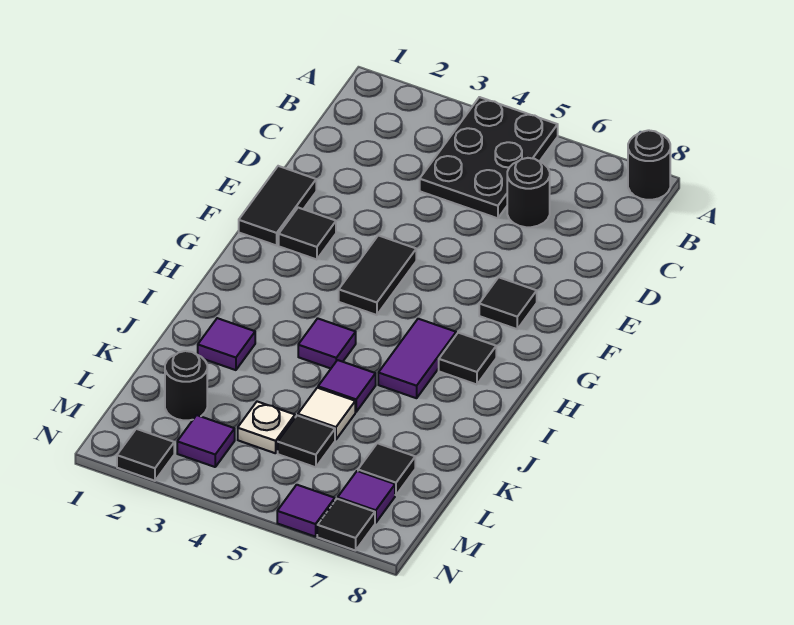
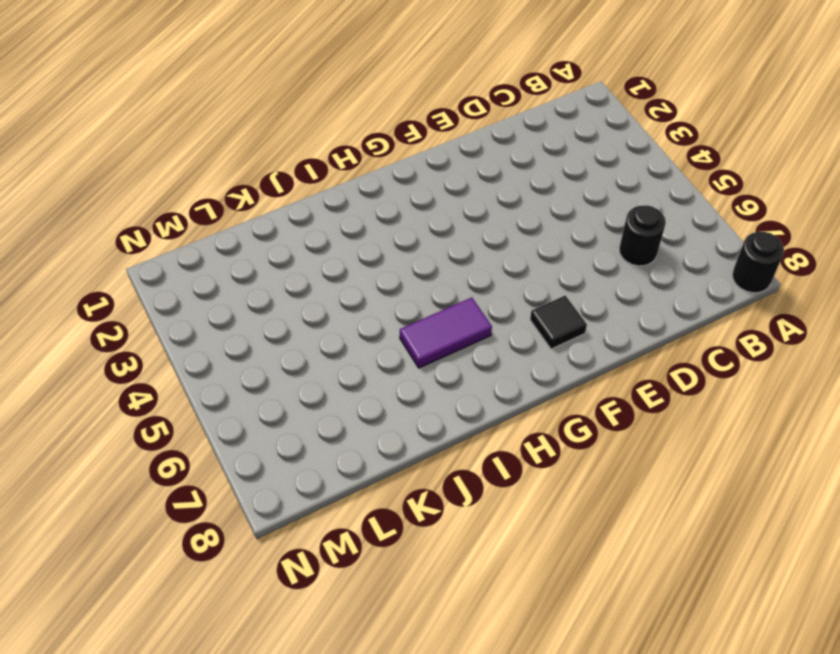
none -> black plate A4:C5 level 1
none -> black tile E1:F1 level 1
none -> black tile F2 level 1

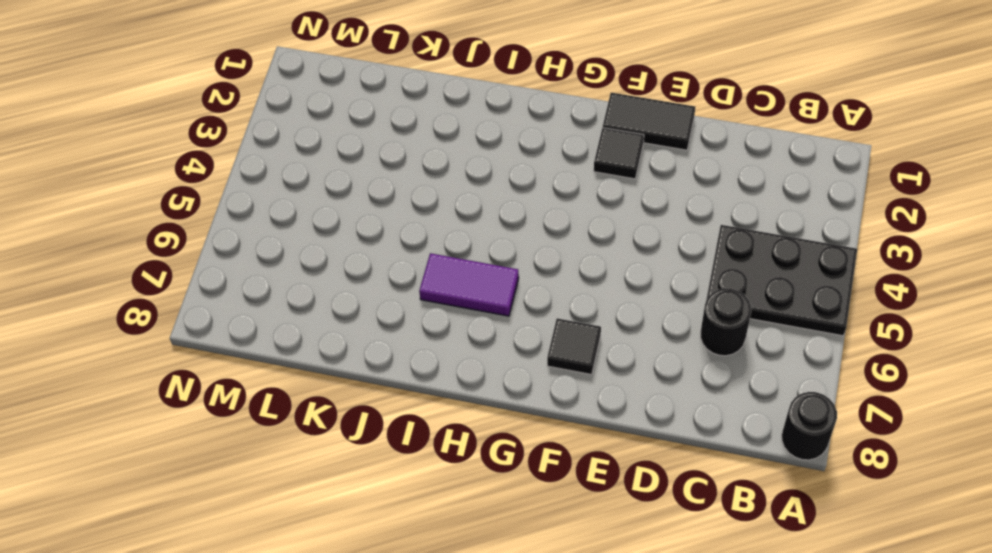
none -> black tile F4:G4 level 1
none -> black tile H7 level 1
none -> purple tile I4 level 1

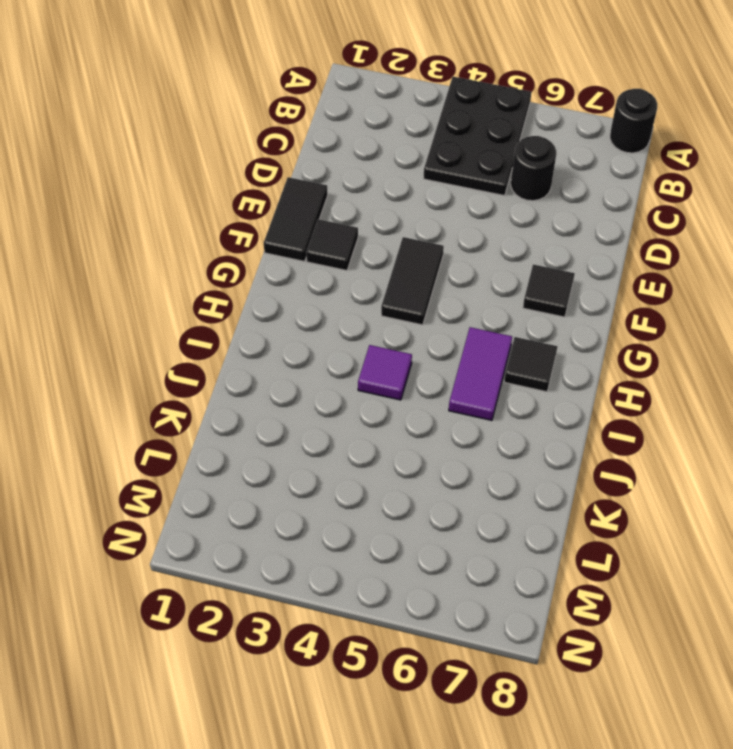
none -> purple tile J2 level 1
none -> purple tile J5 level 1
none -> white tile K5 level 1

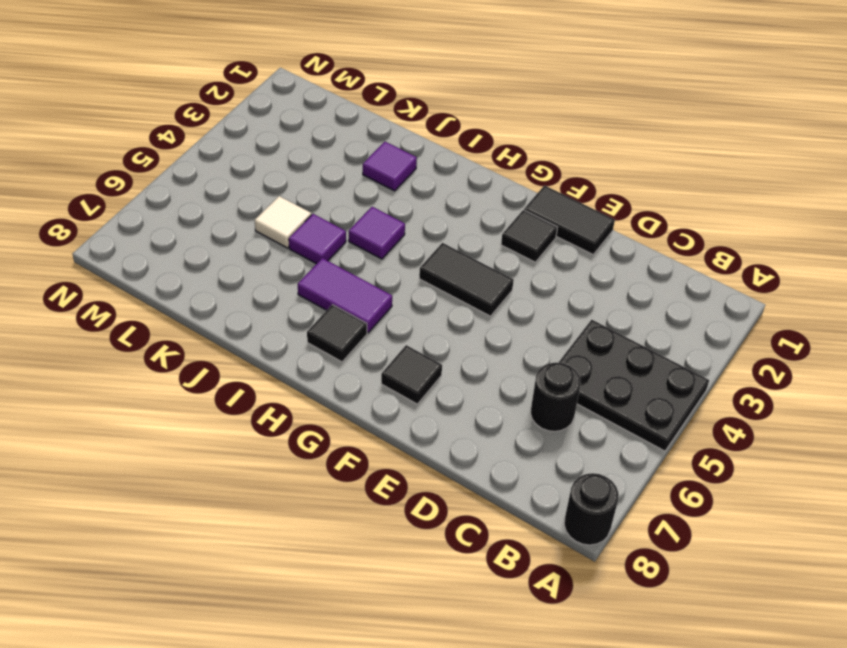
none -> black round brick L2 level 1
none -> white plate L4 level 1
none -> black tile L5 level 1

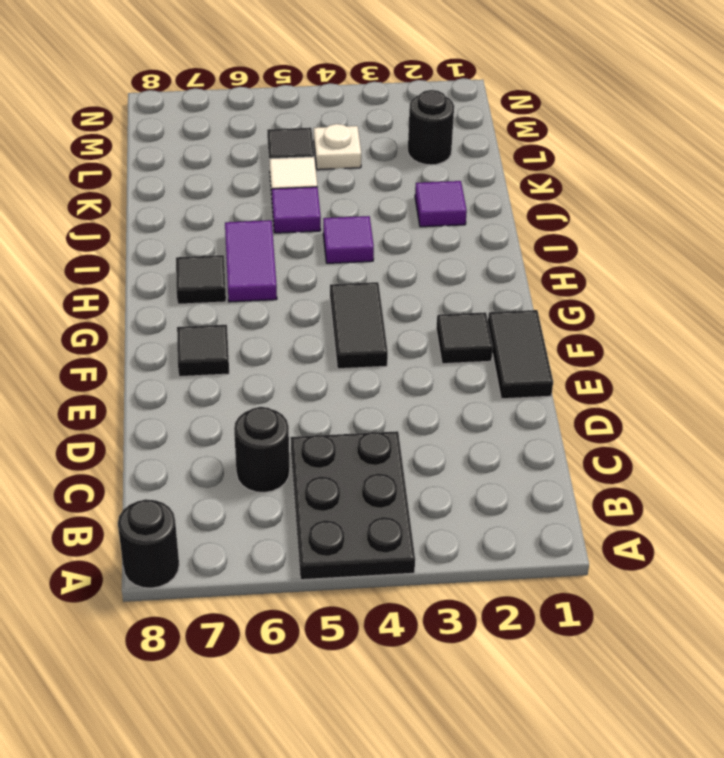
none -> black tile L7 level 1
none -> purple tile M3 level 1
none -> purple tile M7 level 1

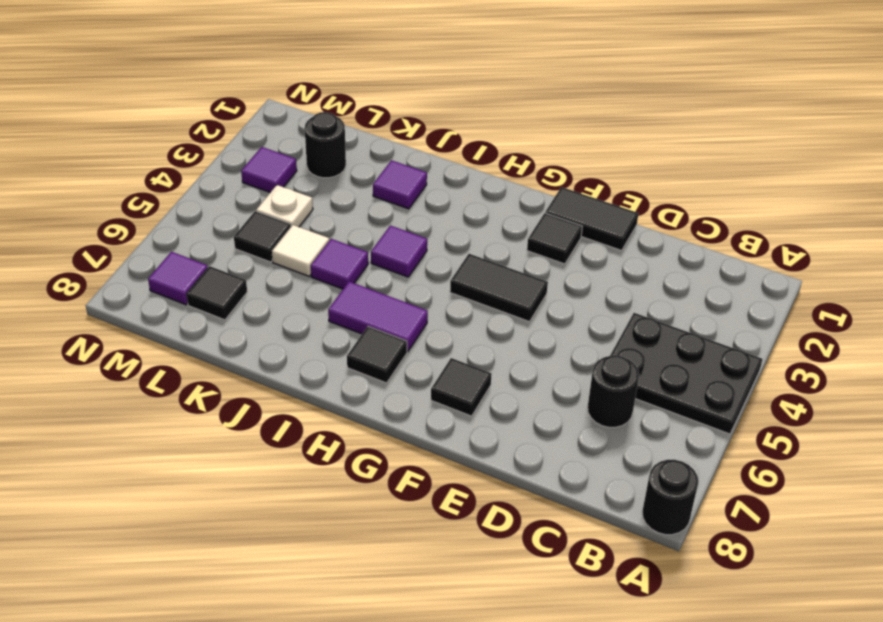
none -> black tile N2 level 1
none -> purple tile N6 level 1
none -> black tile N7 level 1

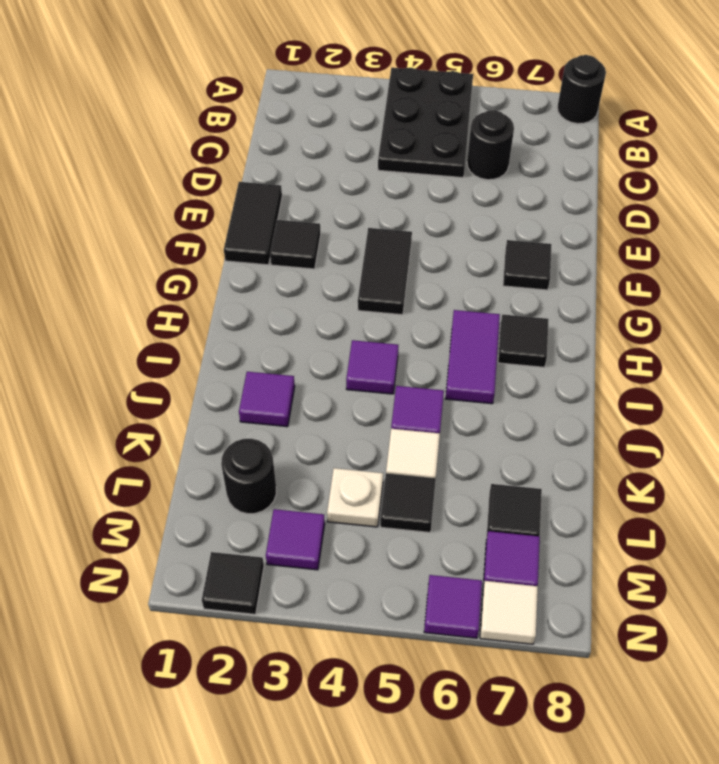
white tile N7 level 1 -> black tile N7 level 1

